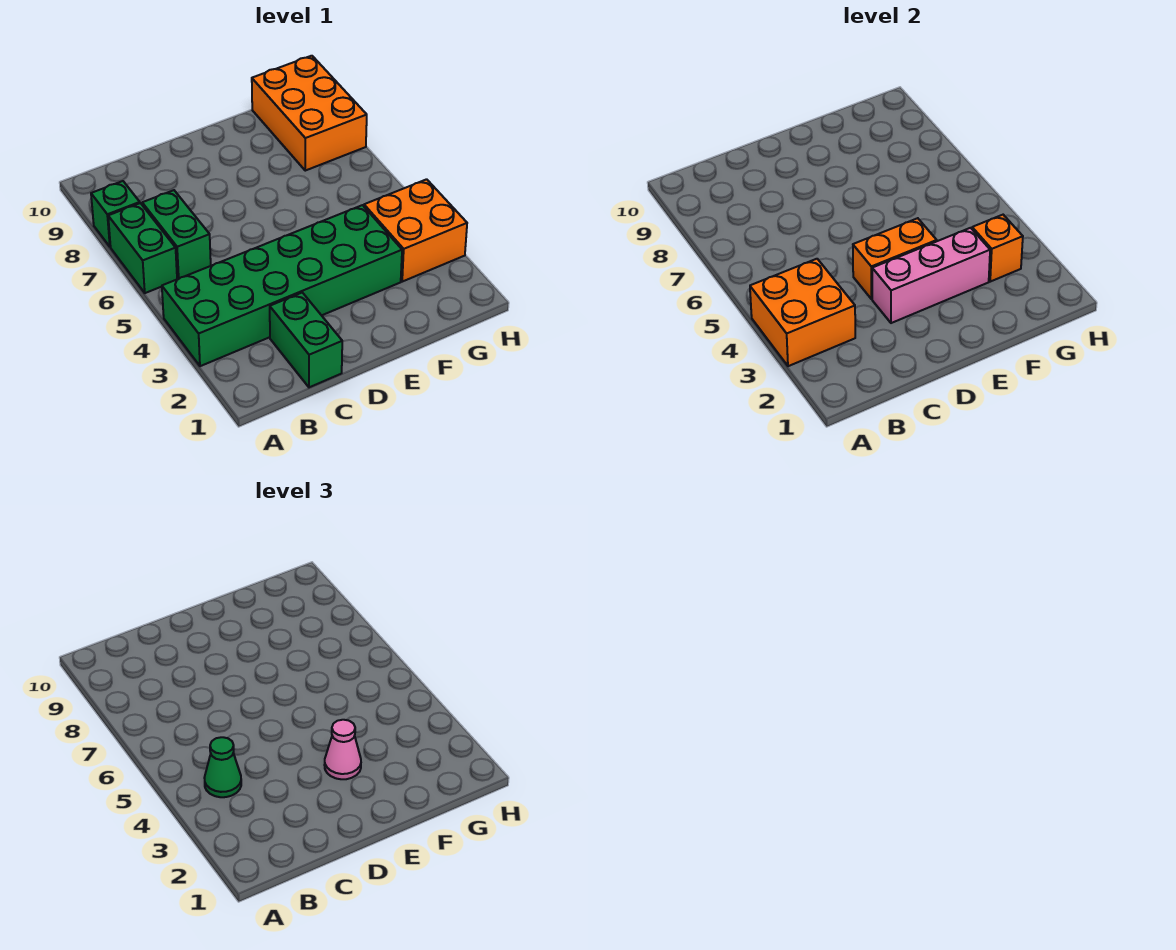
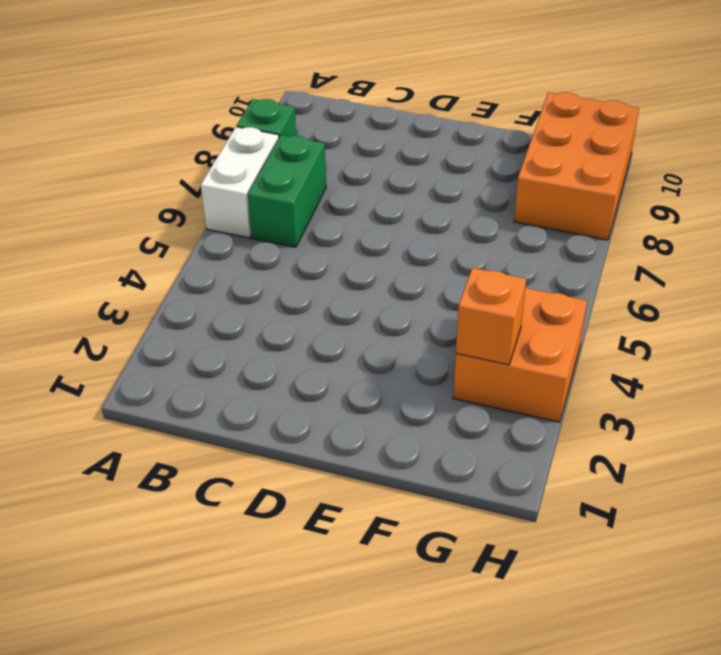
white brick A6:A7 level 1 -> green brick A6:A7 level 1
none -> green brick A3:F4 level 1
none -> green brick C1:C2 level 1
none -> orange brick A3:B4 level 2

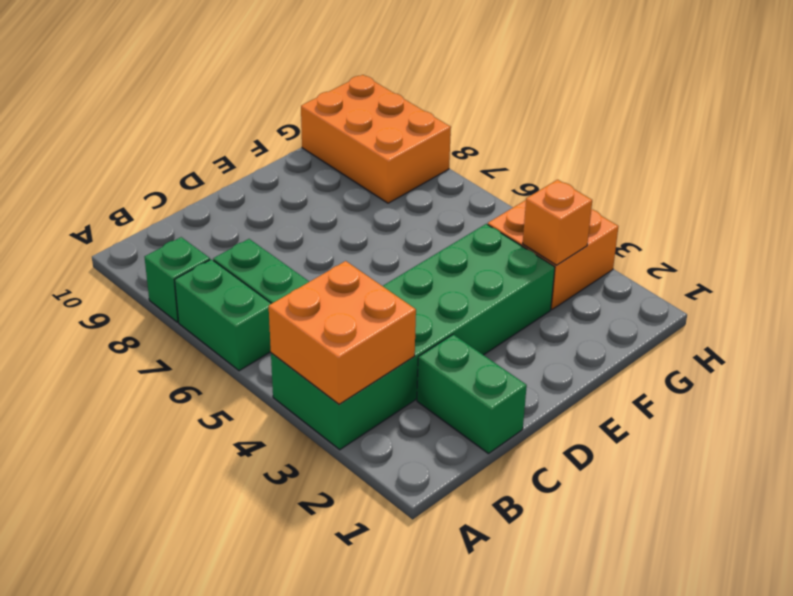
none -> pink brick D3:F3 level 2
none -> orange brick D4:E4 level 2
none -> green cone B4 level 3

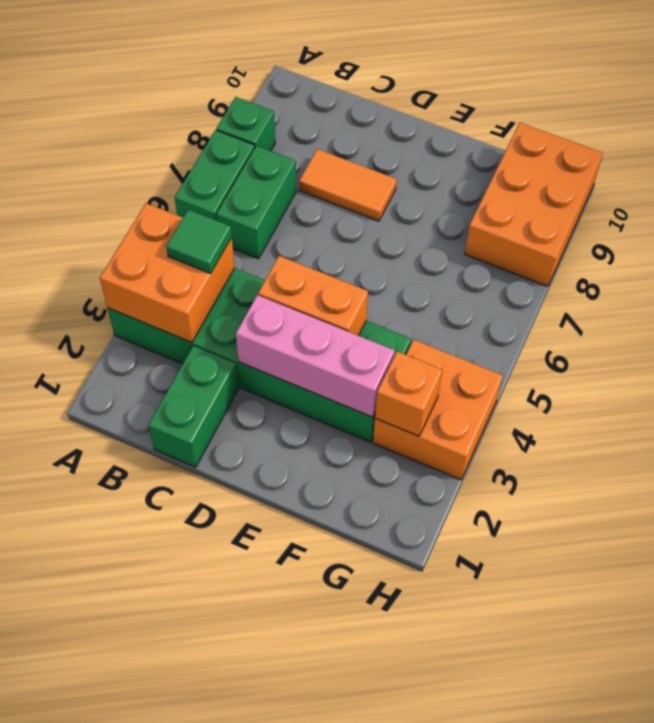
green tile B4 level 3 -> green cone B4 level 3
orange tile C8:D8 level 1 -> none
none -> pink cone E3 level 3

